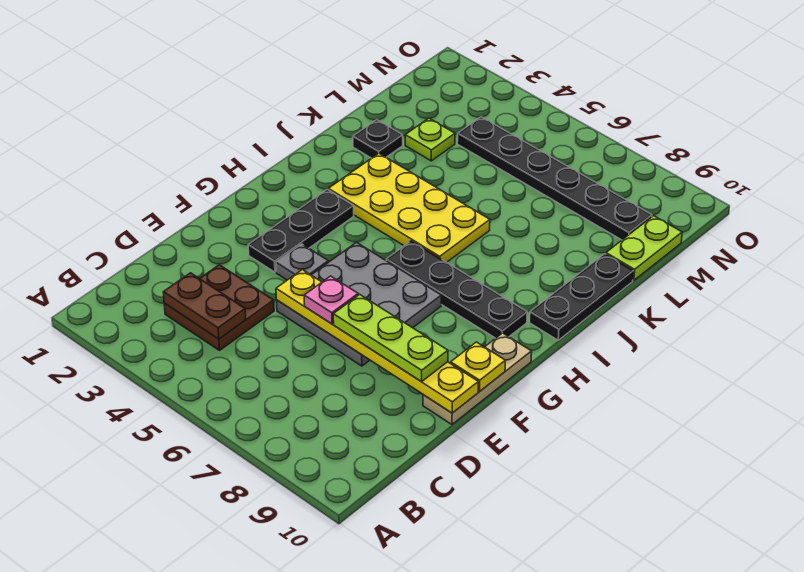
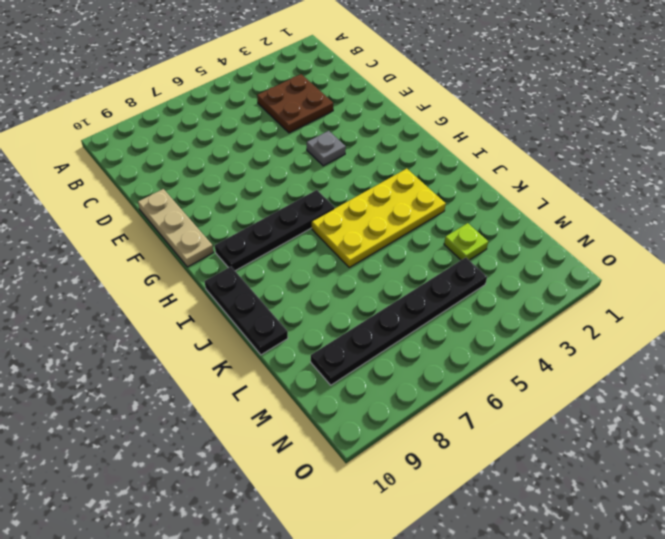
none -> grey plate E5:G7 level 1
none -> black plate F3:H3 level 1
none -> black plate K2 level 1

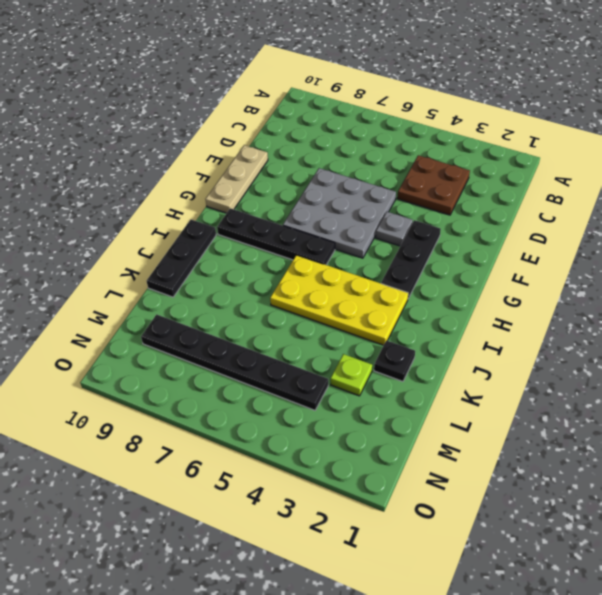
none -> lime plate L10:M10 level 1
none -> brown plate C3:C4 level 2
none -> yellow plate E5:E10 level 2

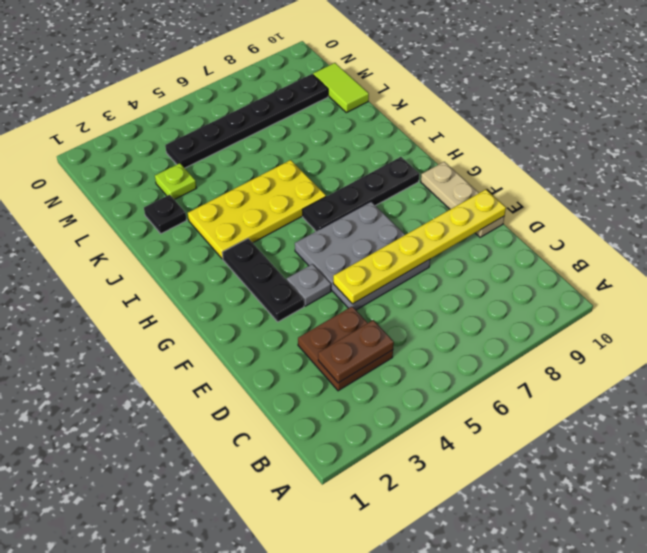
lime tile L10:M10 level 1 -> lime plate L10:M10 level 1
none -> black plate I10:K10 level 1
none -> yellow plate F10 level 2
none -> pink plate E6 level 3

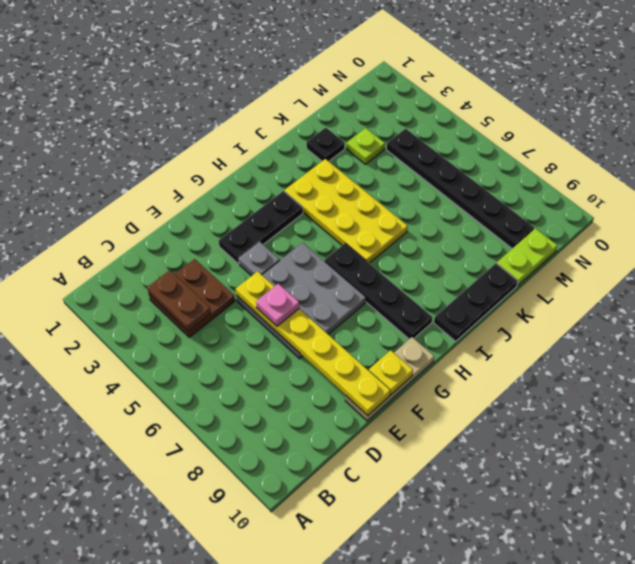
none -> lime plate E7:E9 level 3

